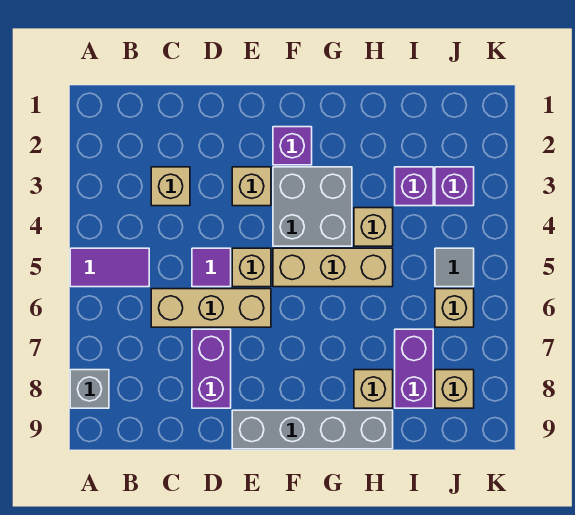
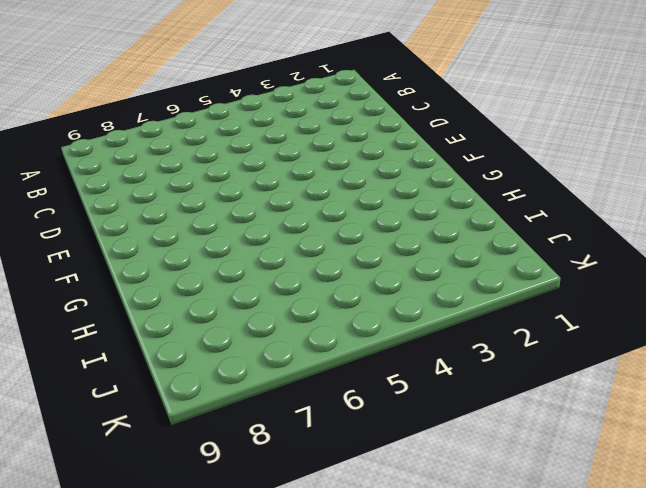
none -> purple tile A5:B5 level 1
none -> grey brick A8 level 1
none -> tan brick C3 level 1

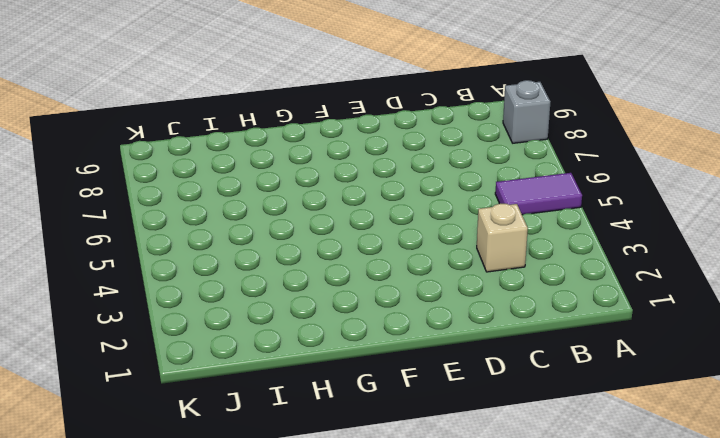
none -> tan brick C6:E6 level 1
none -> purple tile D5 level 1
none -> purple brick D7:D8 level 1

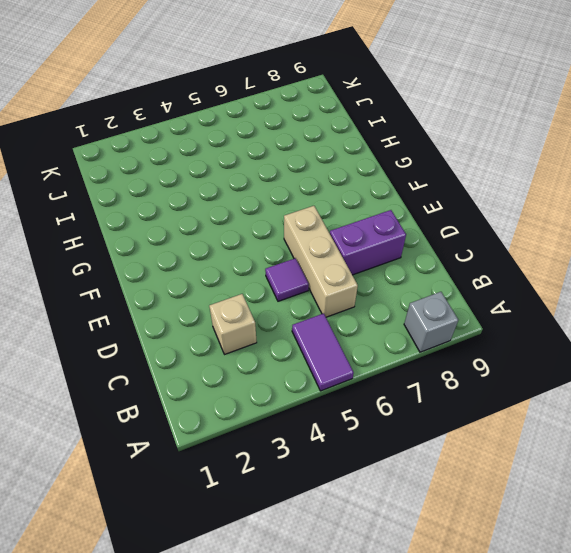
none -> tan brick E3 level 1
none -> tan brick E5 level 1
none -> grey brick E9:H9 level 1

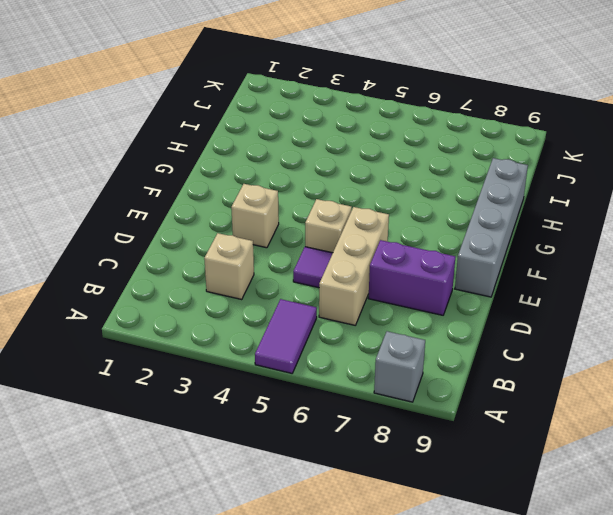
none -> purple brick F2 level 1
none -> grey brick F3:G4 level 1
none -> tan brick F5:H5 level 1

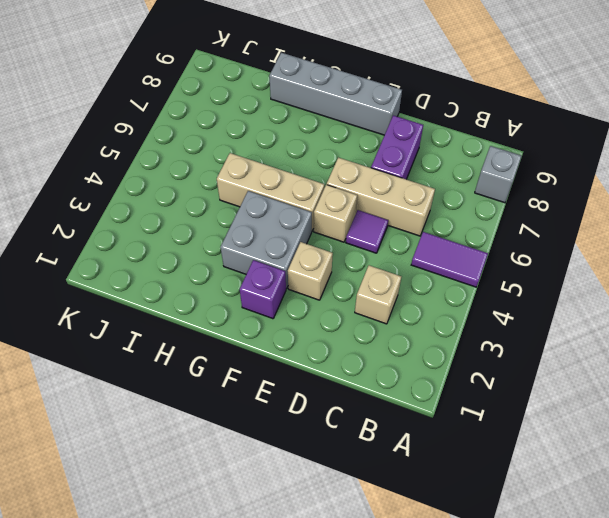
none -> tan brick H4 level 1
none -> tan brick H8 level 1
none -> purple brick I3 level 1

